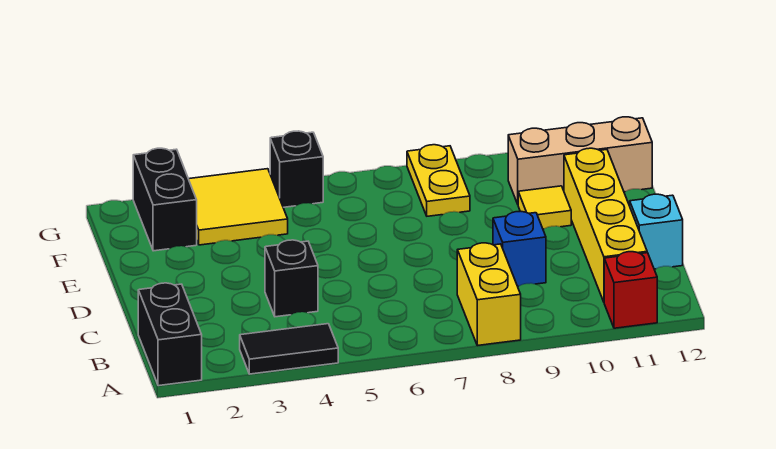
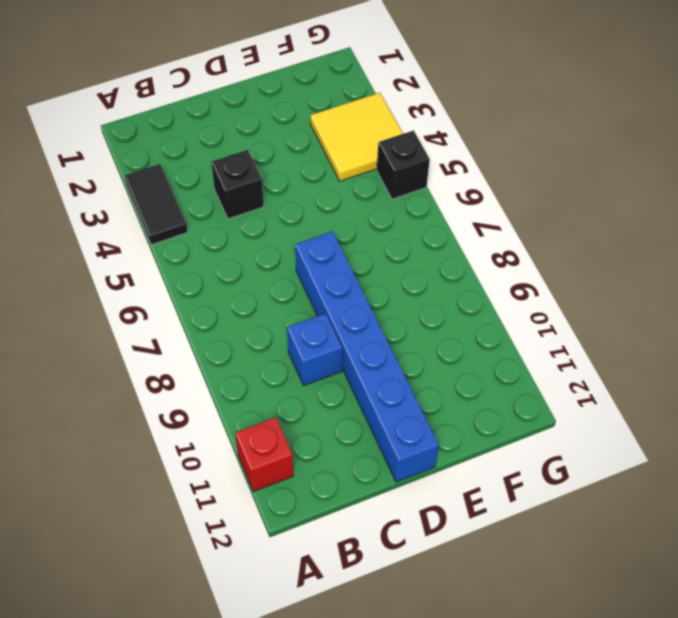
blue brick D7:D12 level 1 -> yellow brick B11:E11 level 1
none -> black brick A1:B1 level 1
none -> yellow brick A8:B8 level 1
none -> cyan brick C12 level 1

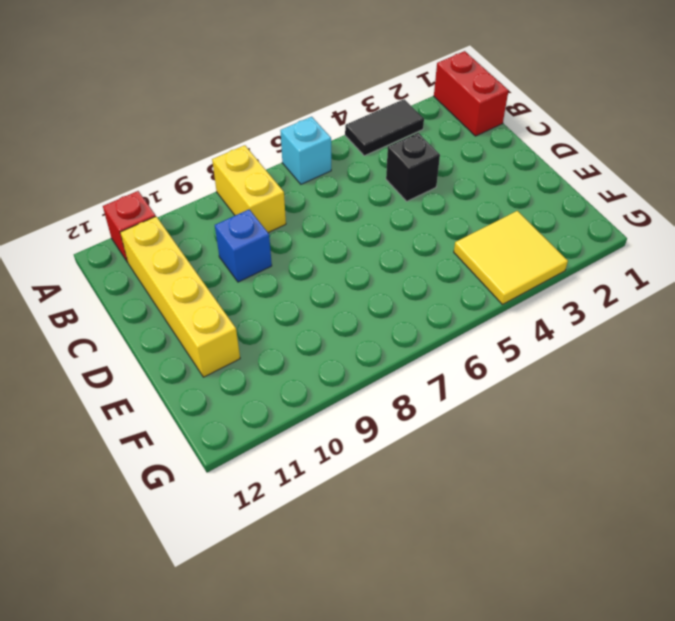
red brick A1:B1 level 1 -> black brick A1:B1 level 1
cyan brick A6 level 1 -> cyan brick C12 level 1
none -> yellow tile E10 level 1
none -> black brick F2:G2 level 1
none -> yellow plate F8:G8 level 1

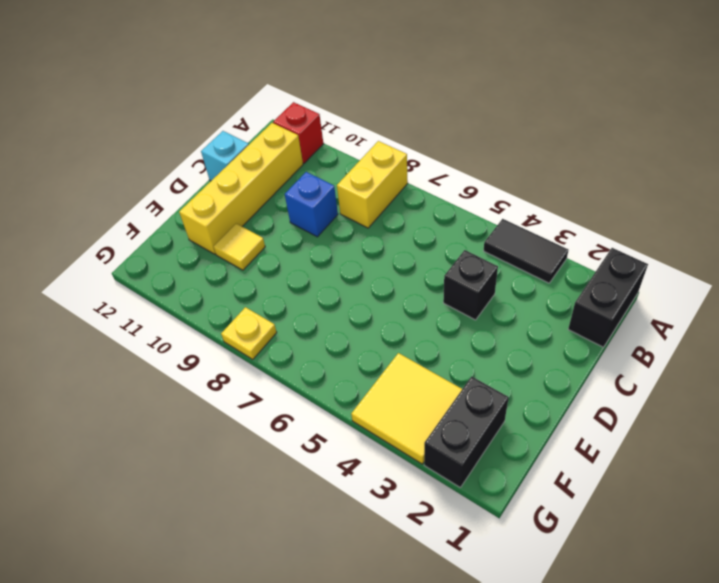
yellow plate G8 level 1 -> yellow plate F8:G8 level 1
none -> tan brick F10:F12 level 1
none -> black brick G5 level 1

